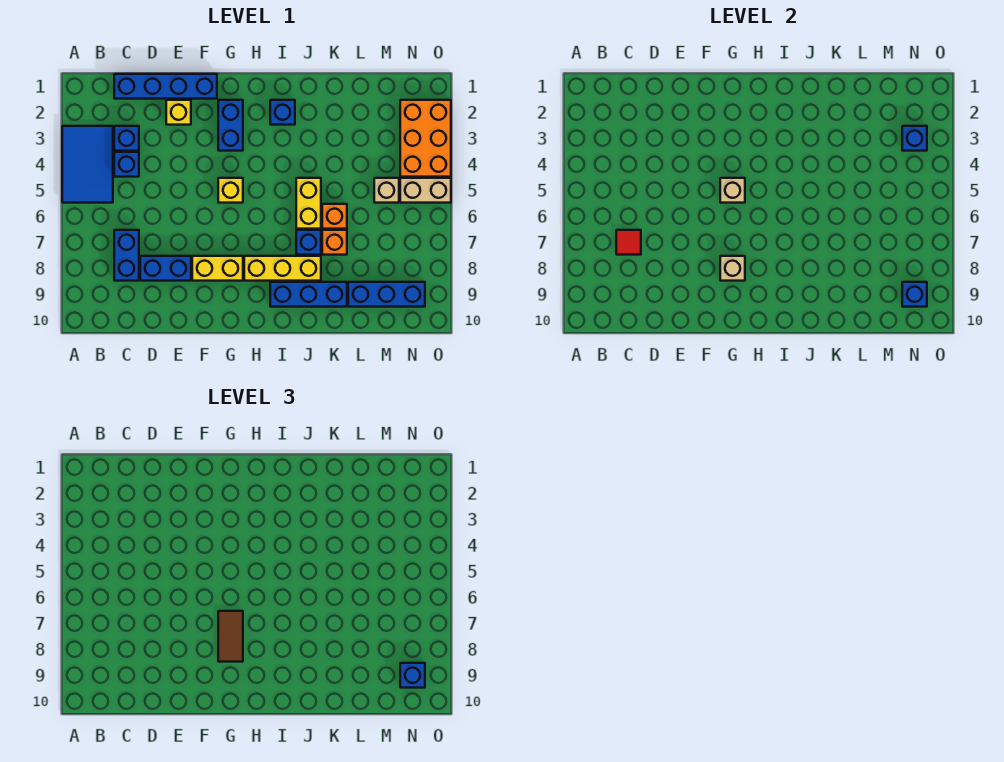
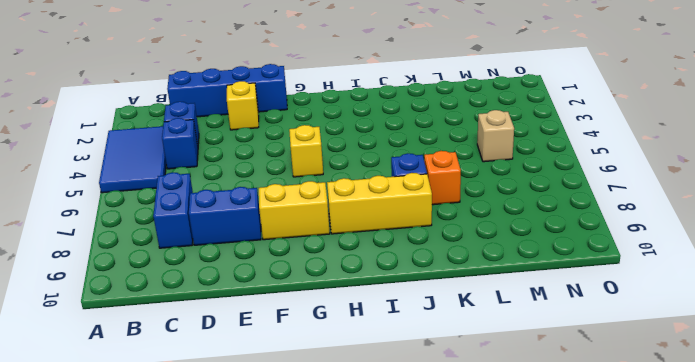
none -> blue brick G2:G3 level 1
none -> blue brick I2 level 1
none -> blue brick I9:K9 level 1

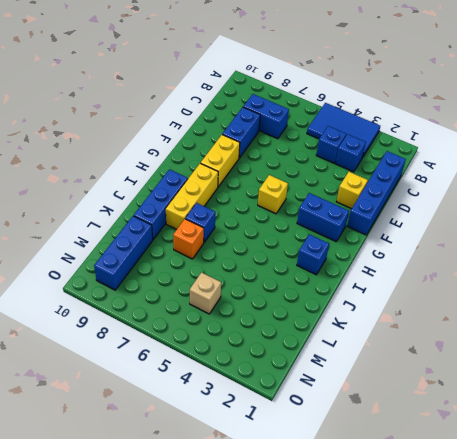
none -> yellow brick J5:J6 level 1
none -> orange brick K6 level 1
none -> orange brick N2:O4 level 1

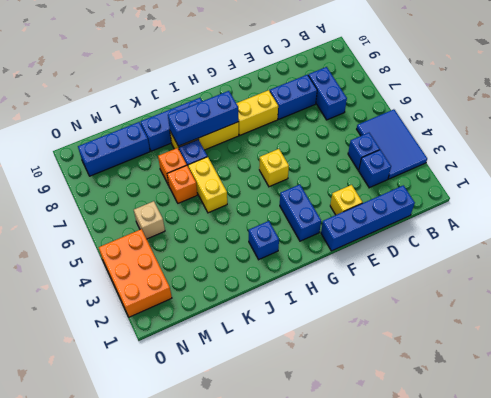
blue brick H8:J8 level 2 -> none
none -> tan brick N5:O5 level 1
none -> red tile C7 level 2
none -> tan brick G5 level 2

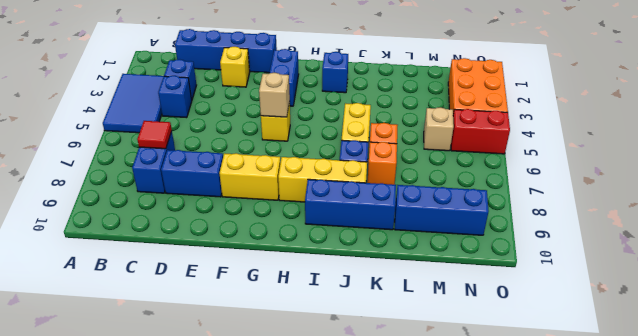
red brick N5:O5 level 1 -> tan brick N5:O5 level 1
none -> tan brick G8 level 2
none -> blue brick N3 level 2
none -> blue brick N9 level 2

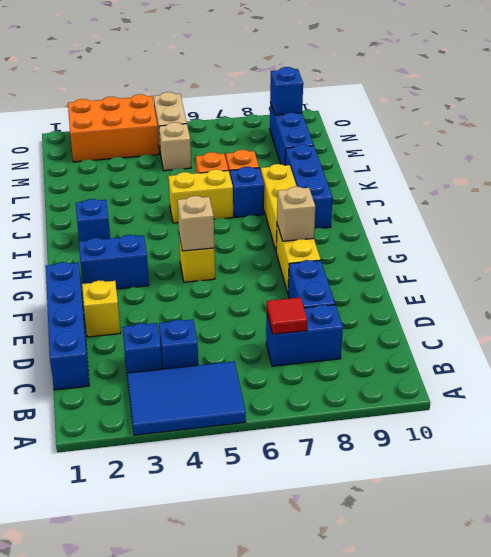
none -> blue brick N3 level 2
none -> brown tile G7:G8 level 3
none -> blue brick N9 level 3

